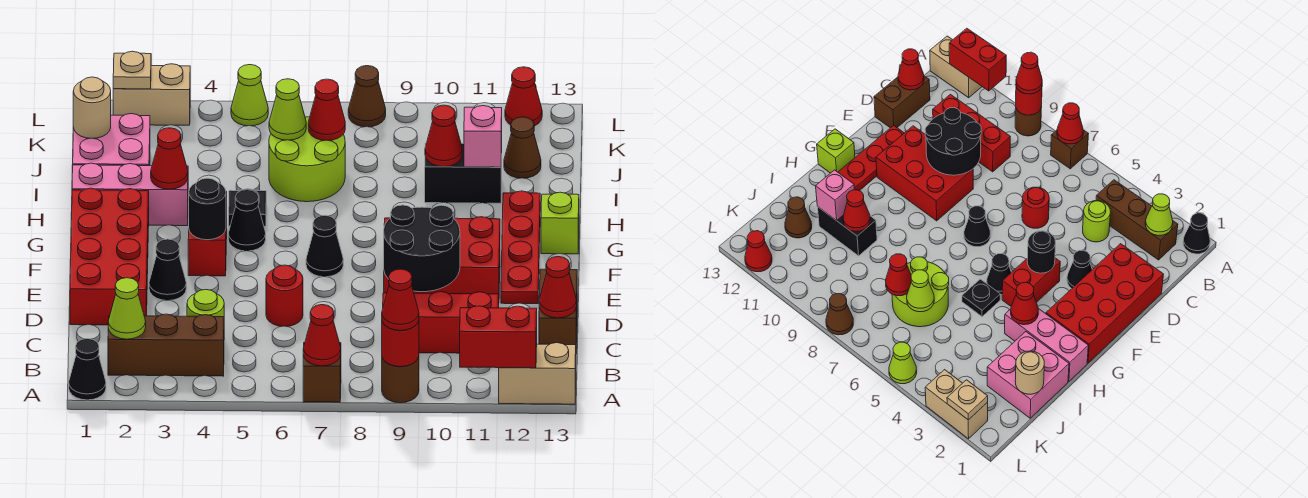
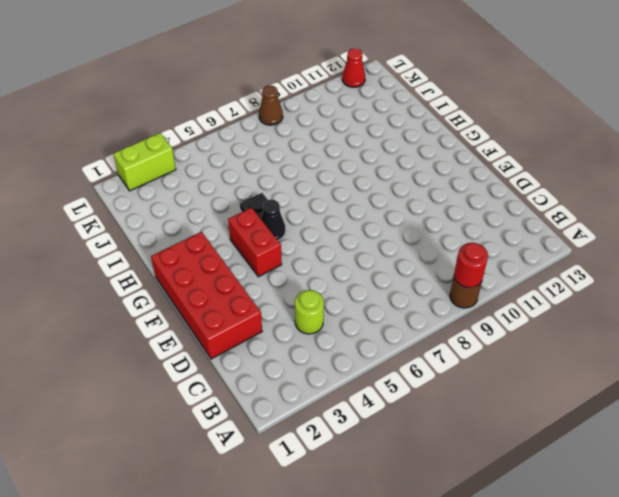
lime brick L2:L3 level 1 -> tan brick L2:L3 level 1
none -> black cone A1 level 1
none -> brown brick A7 level 1
none -> tan brick A12:A13 level 1
none -> brown brick B2:B4 level 1

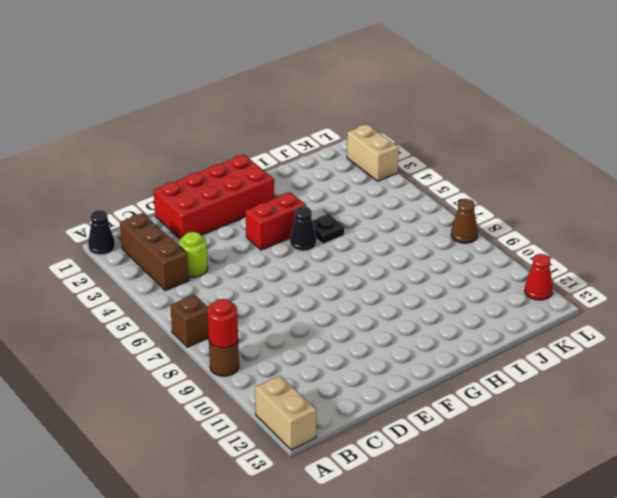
none -> red brick C9:C11 level 1
none -> brown brick C13:D13 level 1
none -> red round brick D6 level 1
none -> black cone E3 level 1

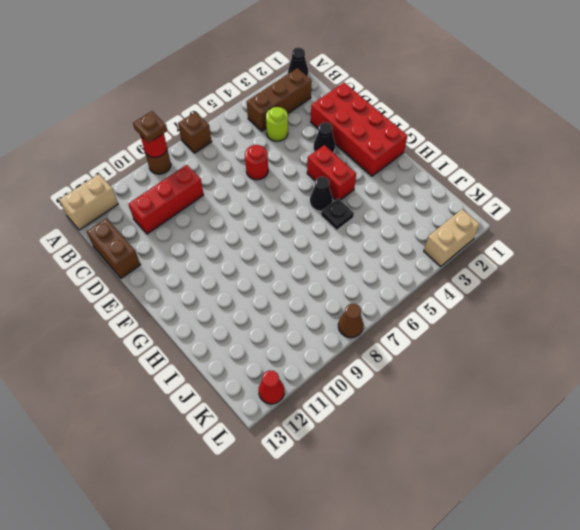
brown plate A9 level 3 -> red cone A9 level 3
none -> red brick E9:F11 level 1
none -> red plate E12:H12 level 1
none -> black cone F7 level 1
none -> lime brick G13 level 1

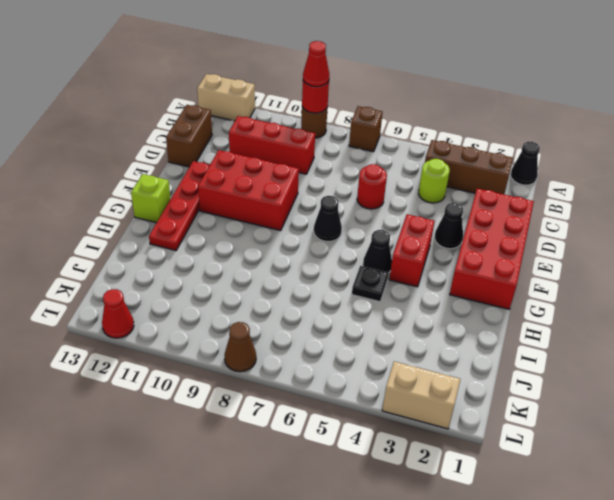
none -> pink brick H1:H3 level 1
none -> pink brick I1:J2 level 1
none -> lime round brick I6:J7 level 1
none -> black brick I10:I11 level 1

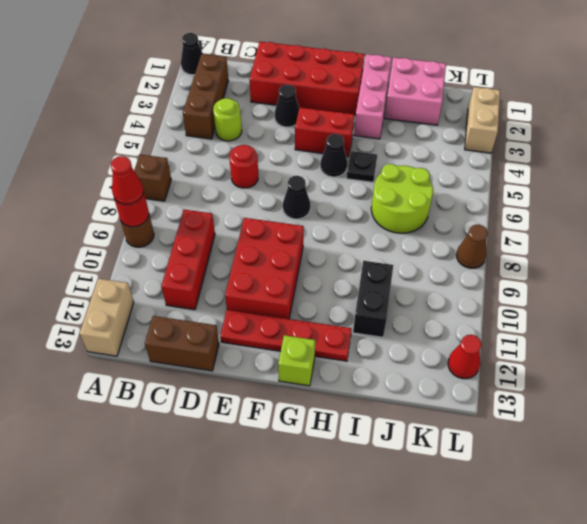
none -> brown cone J12 level 1
none -> lime cone L5 level 1
none -> red cone A7 level 2
none -> red brick A11:A12 level 2

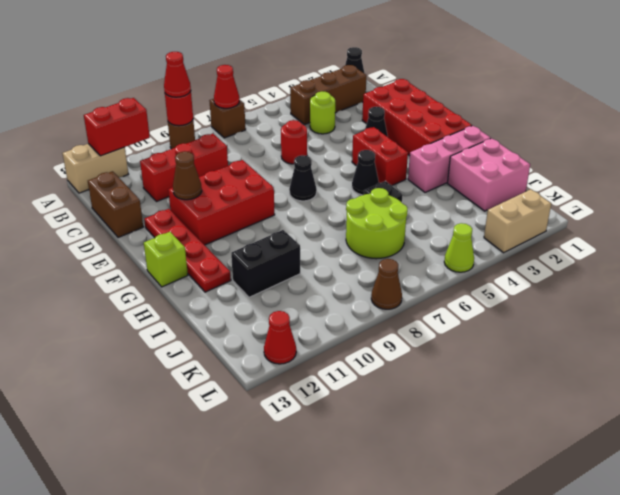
brown cone E11 level 2 -> brown cone J12 level 1
none -> lime cone B2 level 2
none -> red cone C13 level 2
none -> black round brick D9:E10 level 2
none -> black round brick F4 level 2

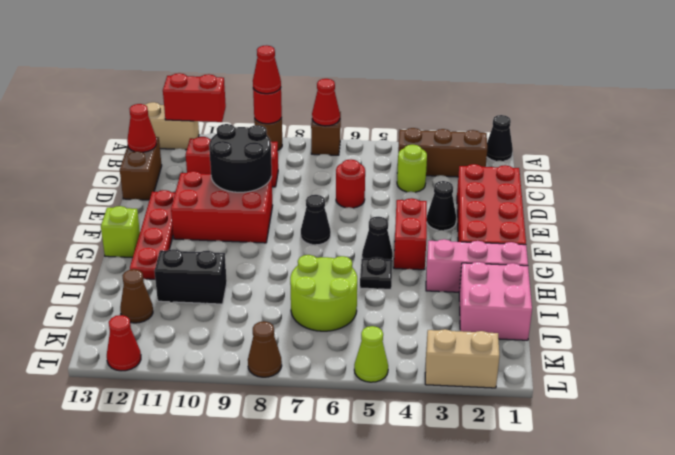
none -> lime cone B2 level 2
none -> black round brick F4 level 2
none -> red cone H3 level 2
none -> red cone I10 level 2

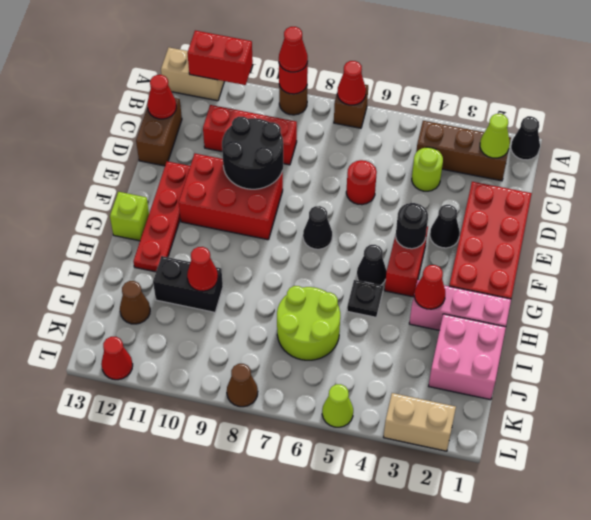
none -> pink brick I11 level 2
none -> tan round brick J1 level 2
none -> lime cone J6 level 2
none -> red cone J7 level 2

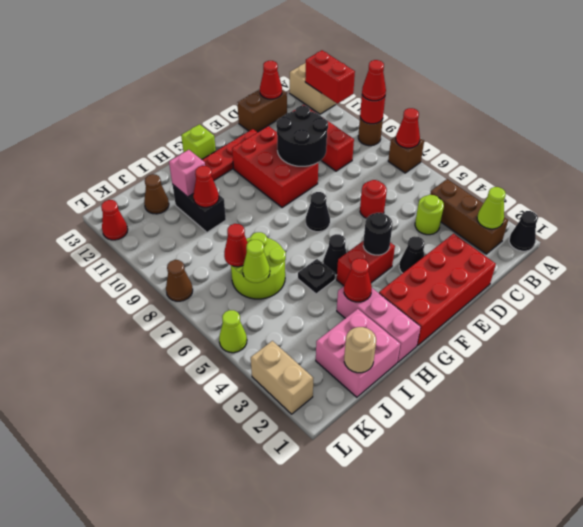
none -> tan plate L2 level 2

